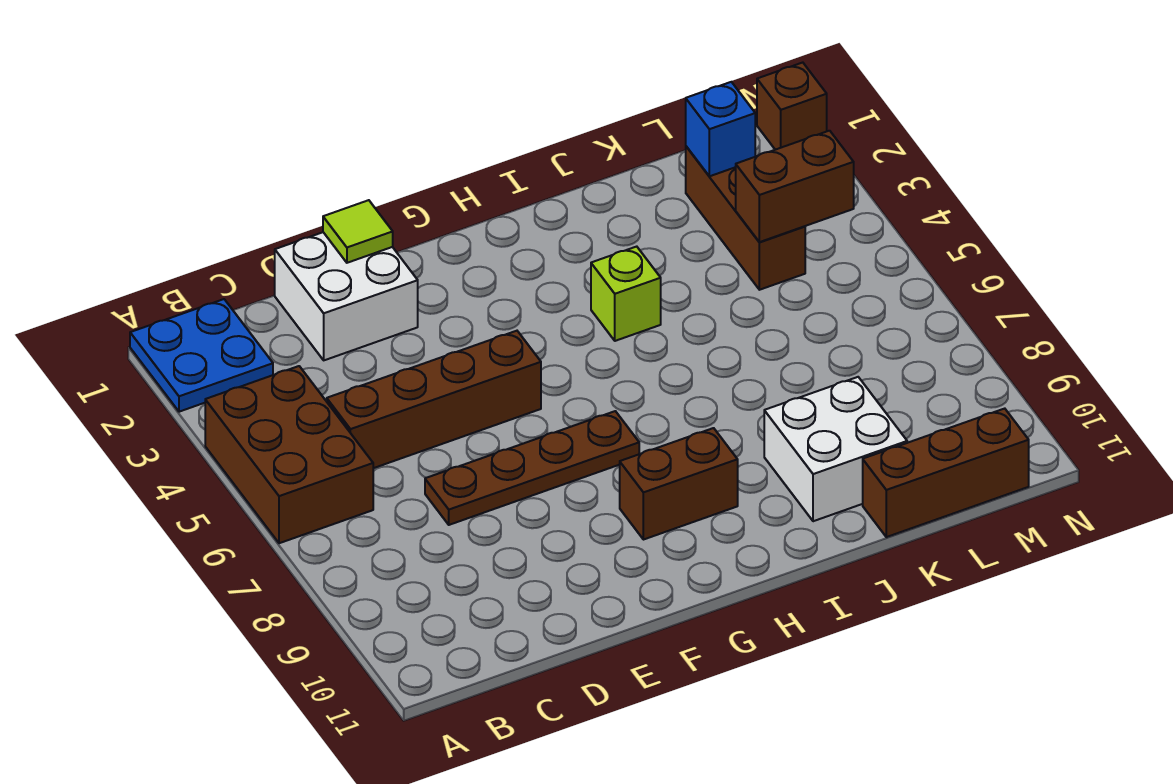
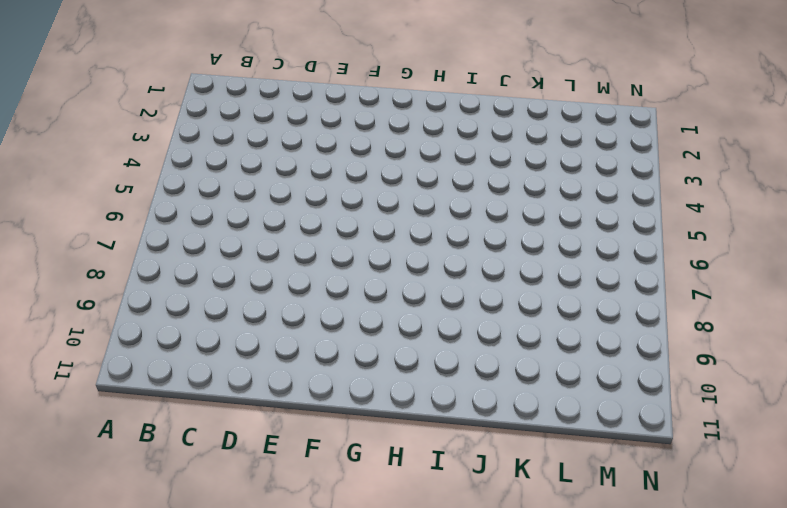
none -> blue plate A1:B2 level 1
none -> brown brick A4:B6 level 1
none -> brown brick C5:F5 level 1

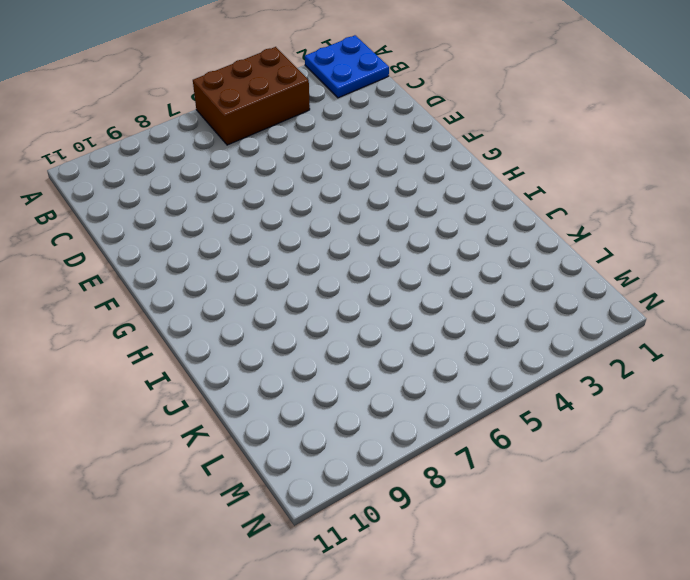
none -> brown brick C5:F5 level 1
none -> white brick D1:E2 level 1
none -> brown plate D7:G7 level 1

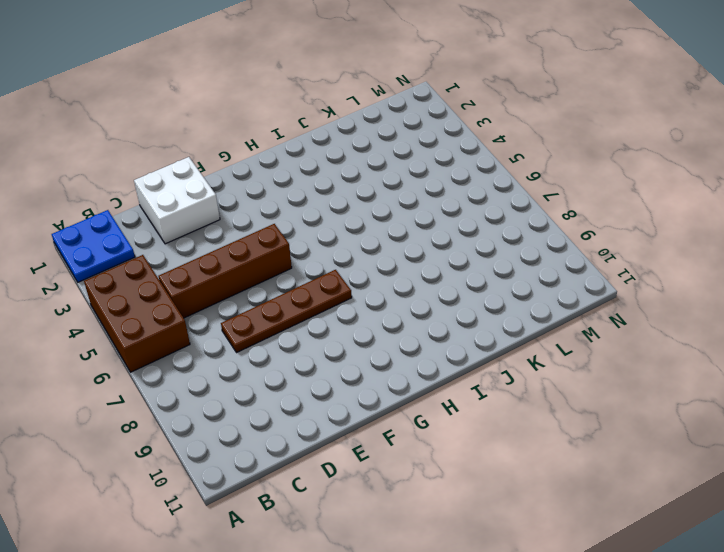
none -> brown brick G9:H9 level 1
none -> lime brick I4 level 1
none -> white brick J9:K10 level 1

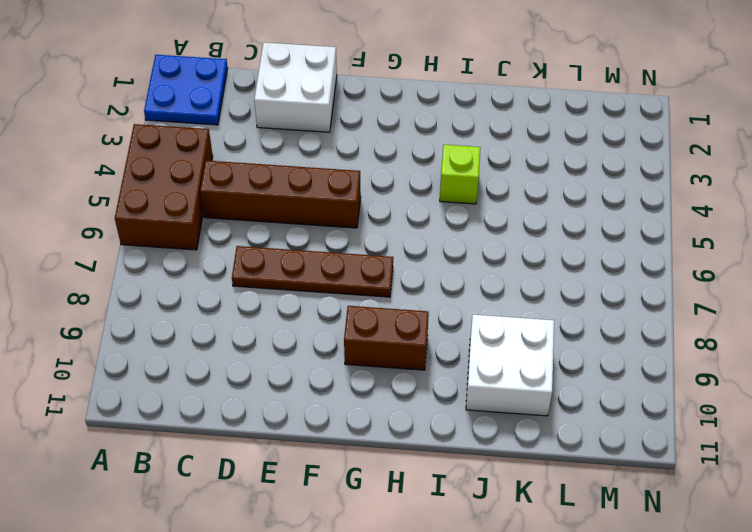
none -> brown brick K11:M11 level 1
none -> brown brick L2:L4 level 1
none -> brown brick N1 level 1

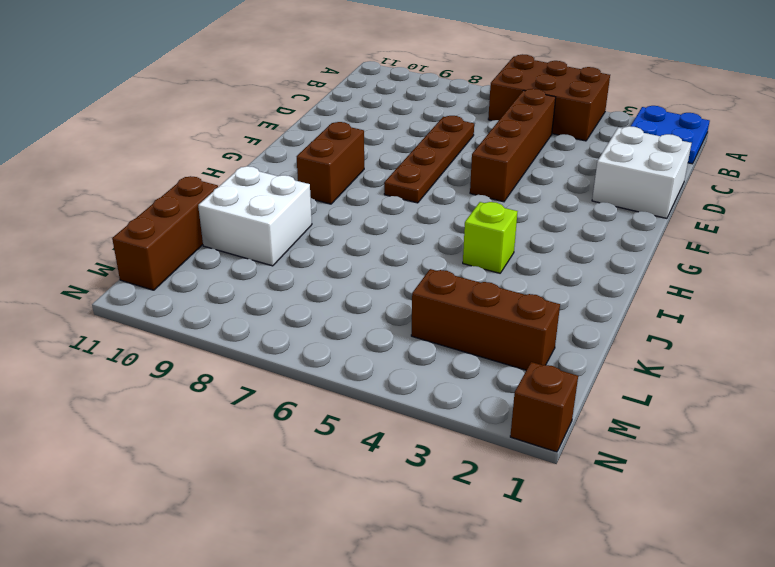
none -> lime tile E1 level 2
none -> blue brick L2 level 2
none -> brown brick L4:M4 level 2

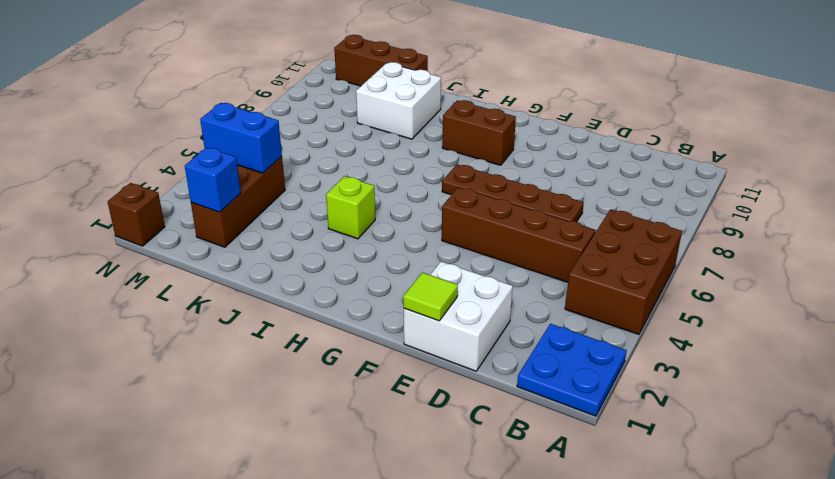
blue brick L4:M4 level 2 -> brown brick L4:M4 level 2

